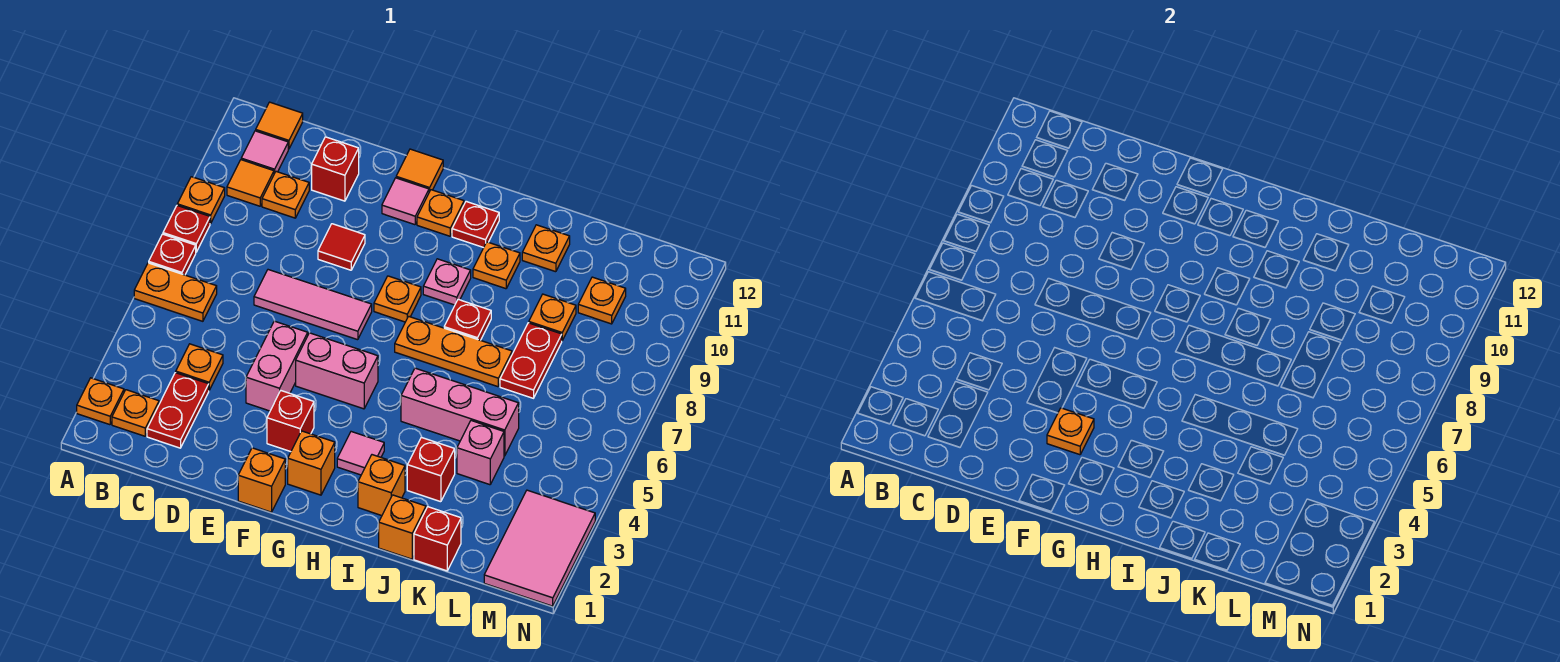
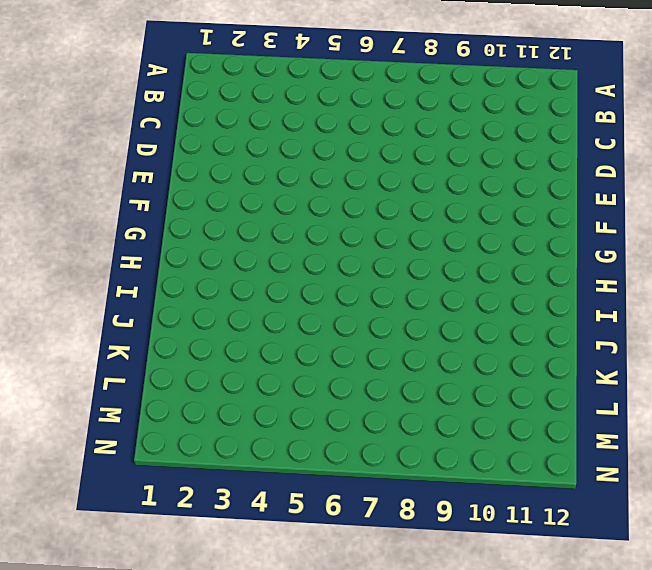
none -> orange plate A2 level 1
none -> orange plate A6:B6 level 1
none -> red plate A7 level 1
none -> red plate A8 level 1

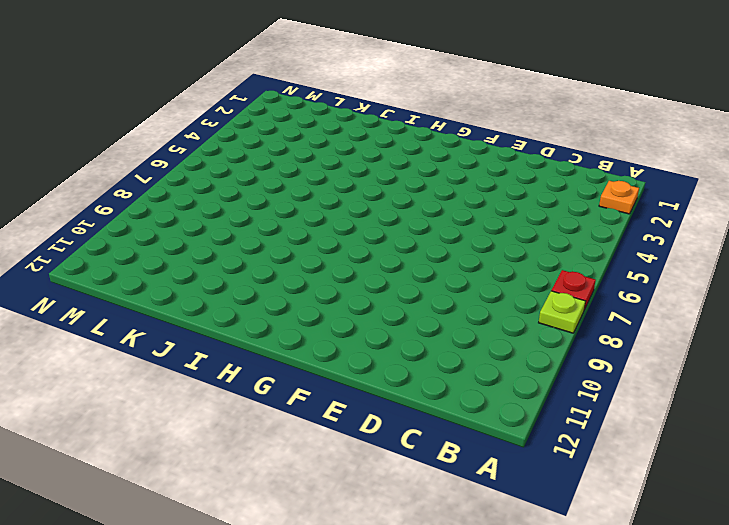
lime plate A8 level 1 -> red plate A8 level 1
none -> orange plate A6:B6 level 1
none -> orange plate A9 level 1
none -> orange plate B2 level 1
none -> orange tile B10 level 1

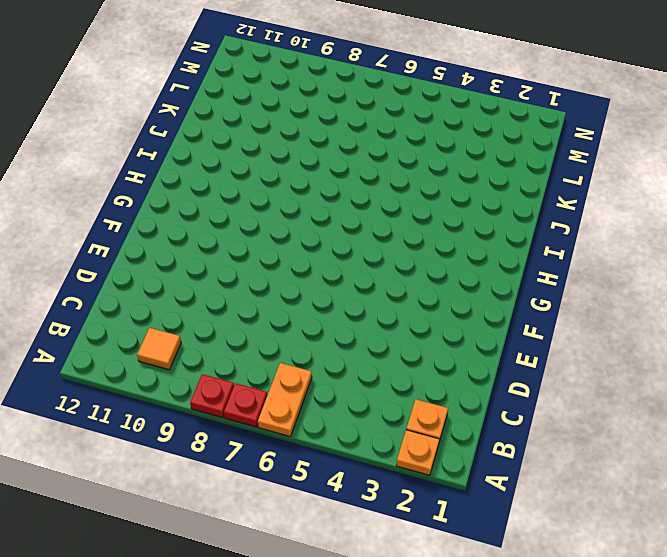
none -> orange plate A9 level 1
none -> pink tile B11 level 1
none -> orange tile B12 level 1
none -> red plate C2:C3 level 1

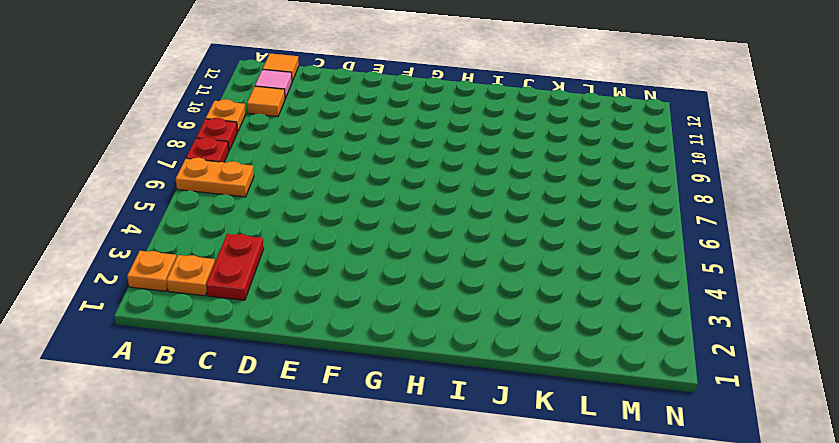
none -> orange plate C4 level 1
none -> orange plate C10 level 1
none -> pink tile D7:F7 level 1
none -> red brick D11 level 1

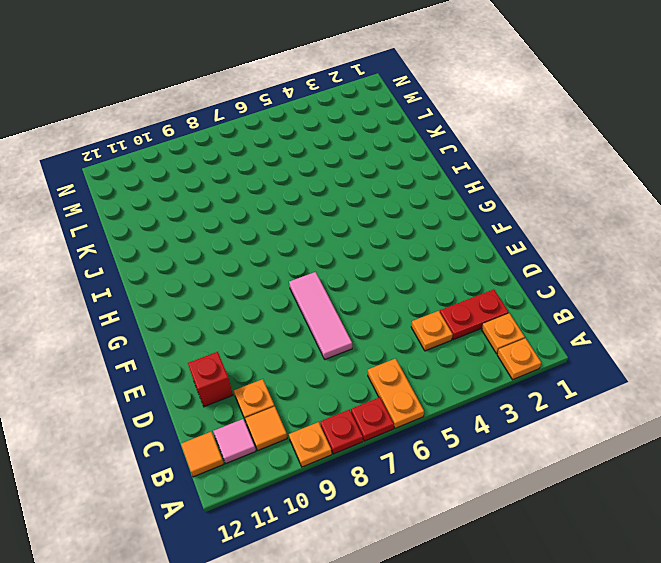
none -> pink brick E4:E5 level 1
none -> red tile E9 level 1
none -> orange brick F1 level 1
none -> red brick F3 level 1

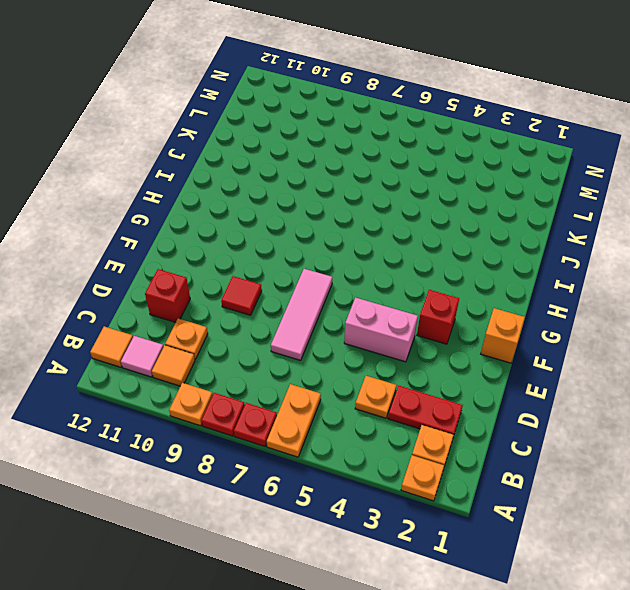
none -> pink brick F5:G5 level 1
none -> pink tile F11 level 1
none -> orange tile F12 level 1
none -> orange brick G2 level 1

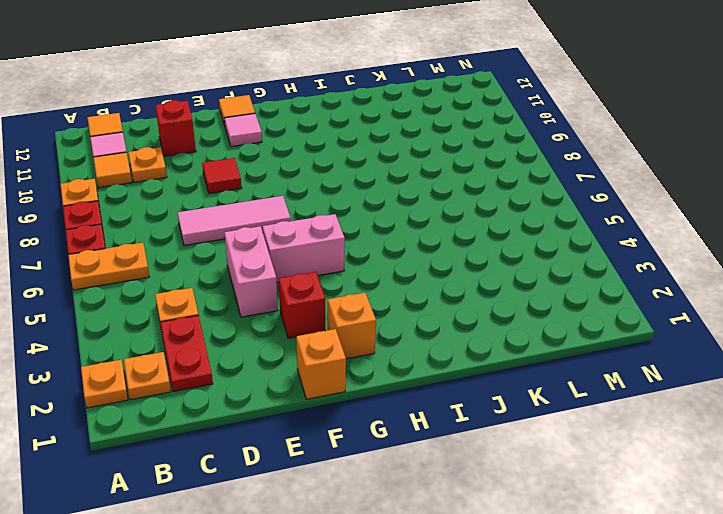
none -> orange plate G8 level 1
none -> orange plate G11 level 1
none -> pink tile H3 level 1
none -> orange plate H7:J7 level 1

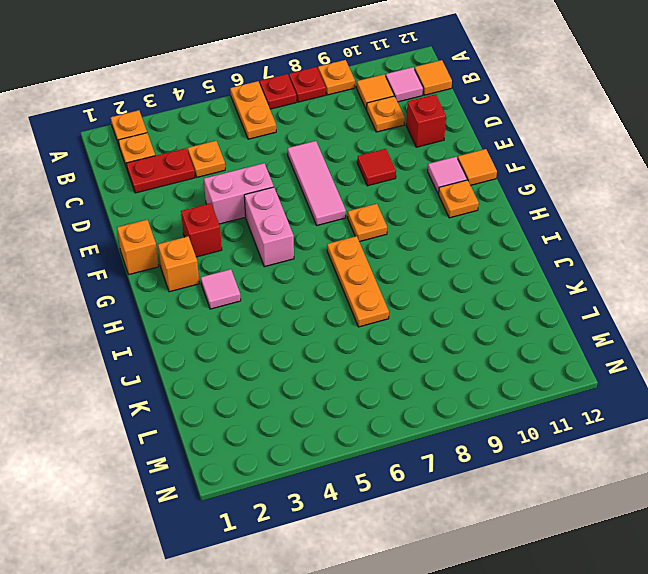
none -> pink plate H9 level 1
none -> red plate H11 level 1
none -> orange brick I2 level 1
none -> pink brick I5:K5 level 1

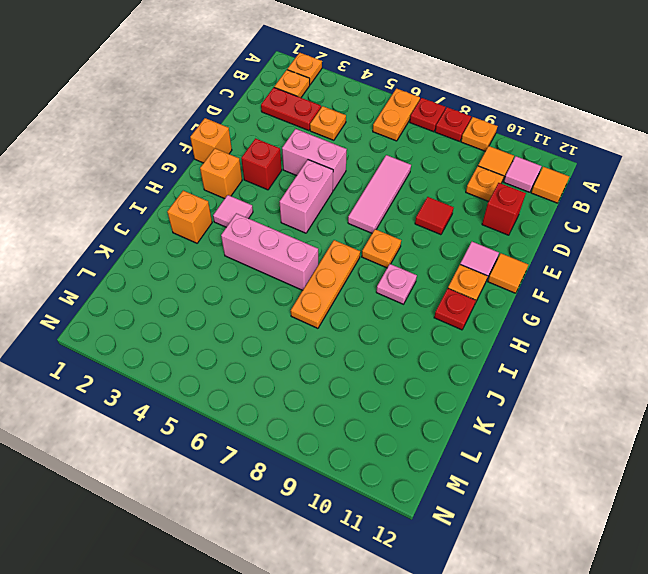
pink brick I4:I6 level 1 -> pink brick I5:K5 level 1
none -> red plate I8 level 1
none -> orange plate I10 level 1
none -> orange brick J1 level 1
none -> red brick J3 level 1

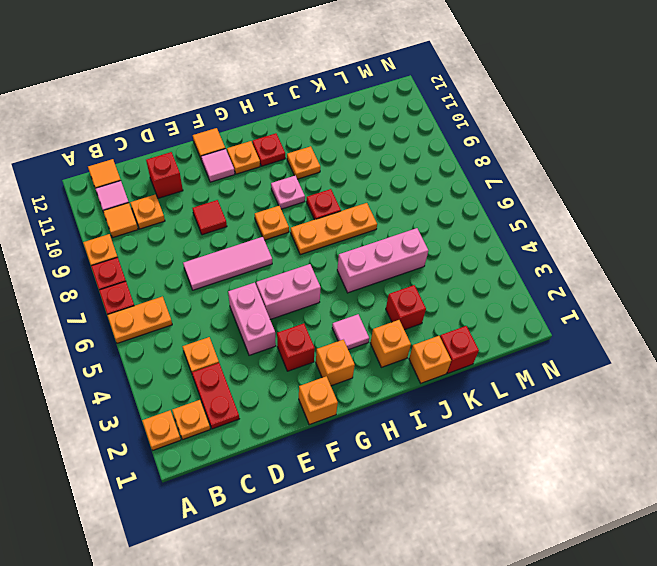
none -> orange plate J11 level 1
none -> pink brick K4 level 1
none -> red plate K7:K8 level 1
none -> orange plate K9 level 1

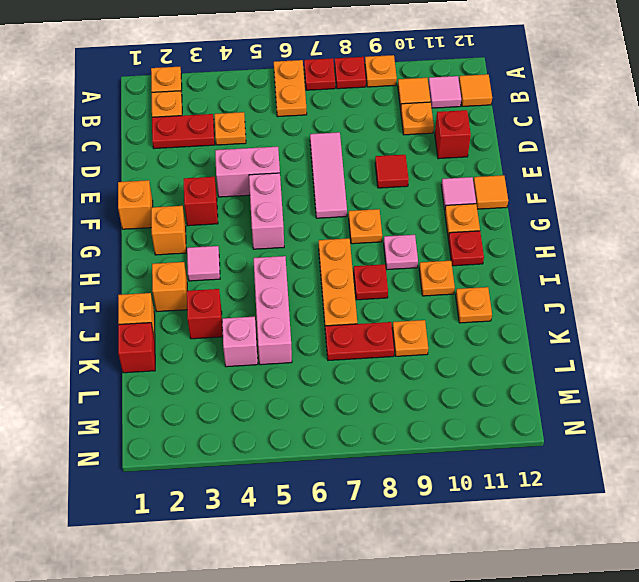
none -> orange plate L10 level 1
none -> pink tile M1:N3 level 1
none -> orange plate F3 level 2

